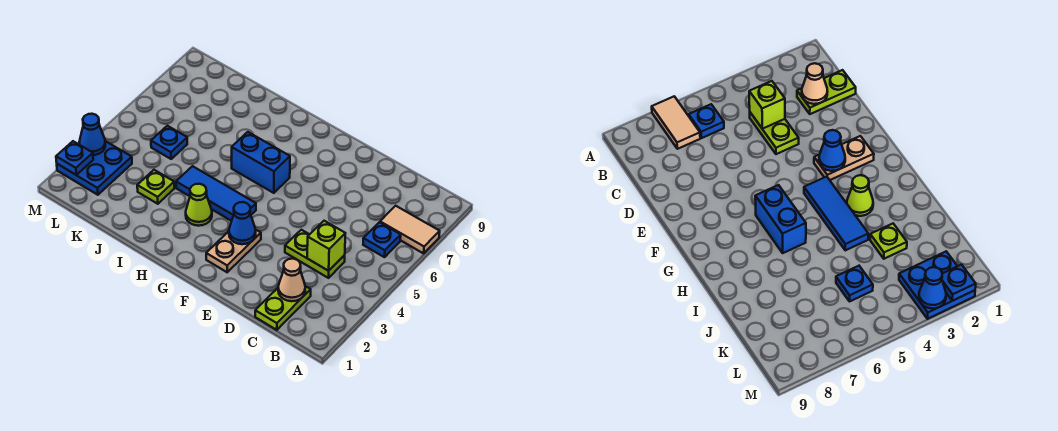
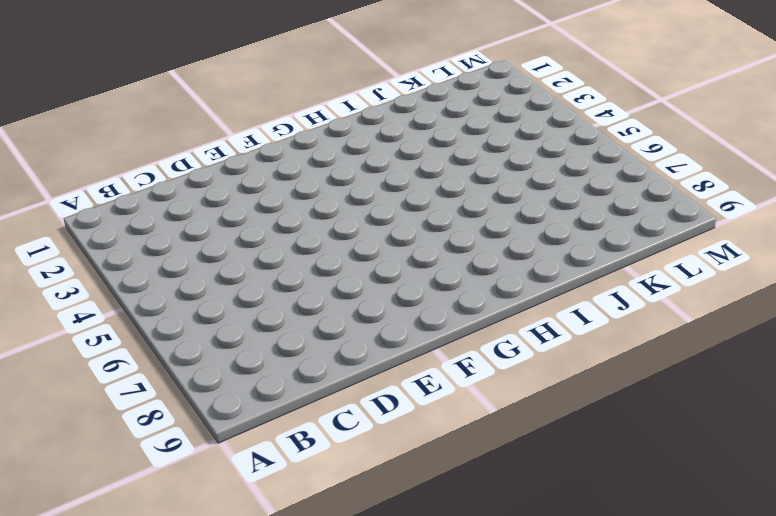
none -> tan tile A7:B7 level 1
none -> blue plate B6 level 1
none -> lime plate C1:C2 level 1

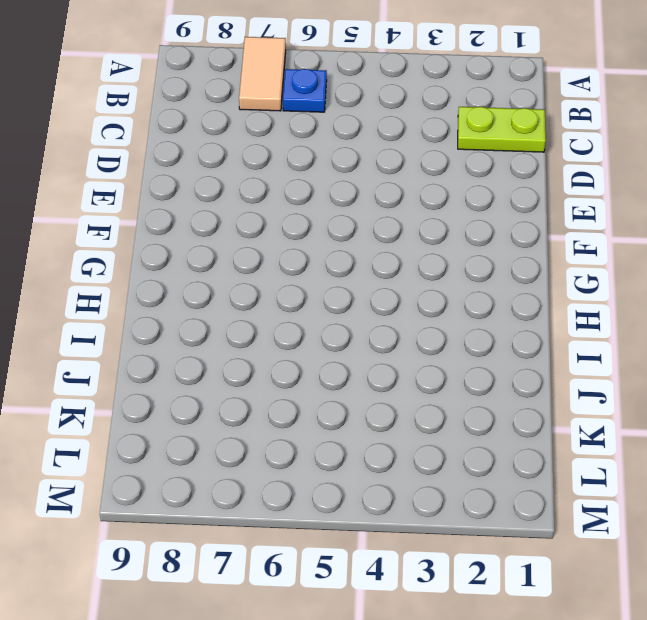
none -> lime plate C4:D4 level 1
none -> tan plate F2:F3 level 1
none -> blue tile G4:I4 level 1

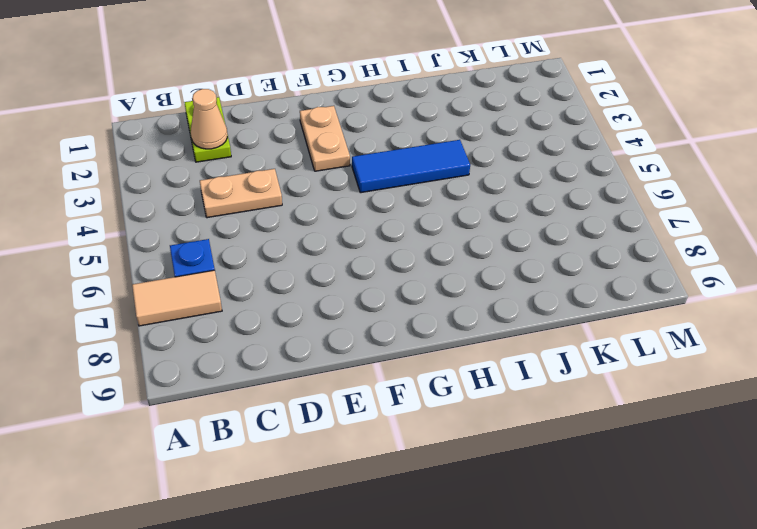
tan plate C4:D4 level 1 -> lime plate C4:D4 level 1
none -> blue brick G6:H6 level 1
none -> lime cone H3 level 1
none -> lime plate J3 level 1

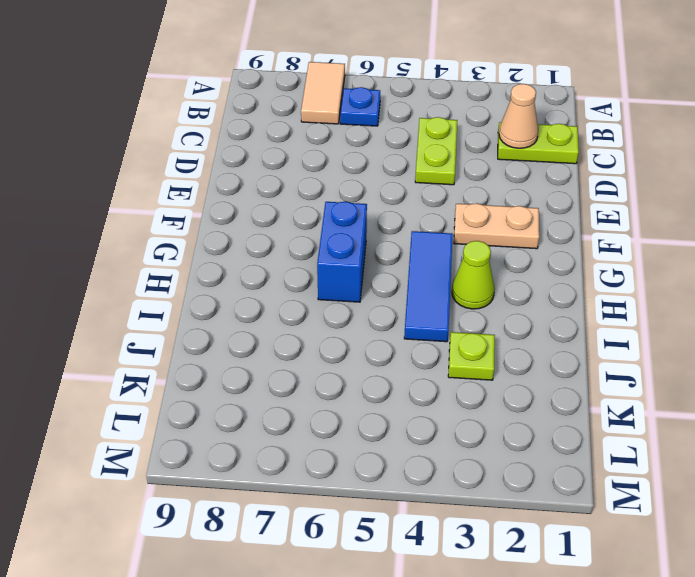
none -> blue plate K5 level 1
none -> blue plate L2:M3 level 1
none -> lime brick C4 level 2

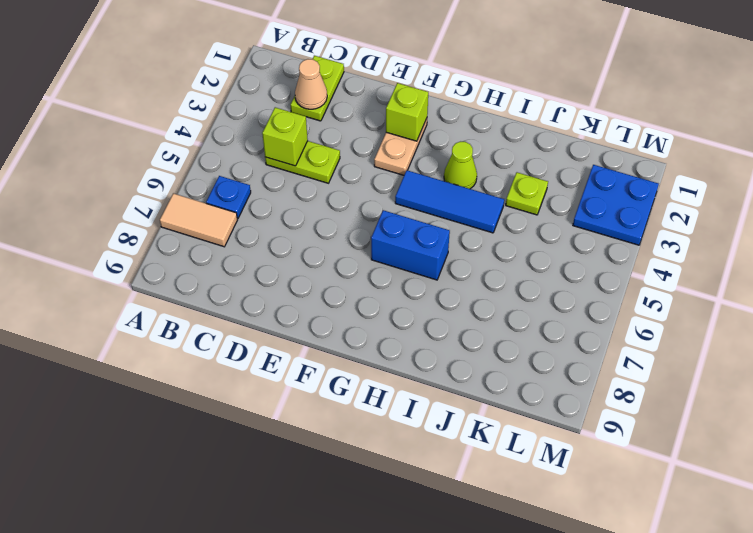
lime brick F2 level 2 -> none
none -> blue plate K5 level 1
none -> blue cone F3 level 2
none -> blue plate M2 level 2

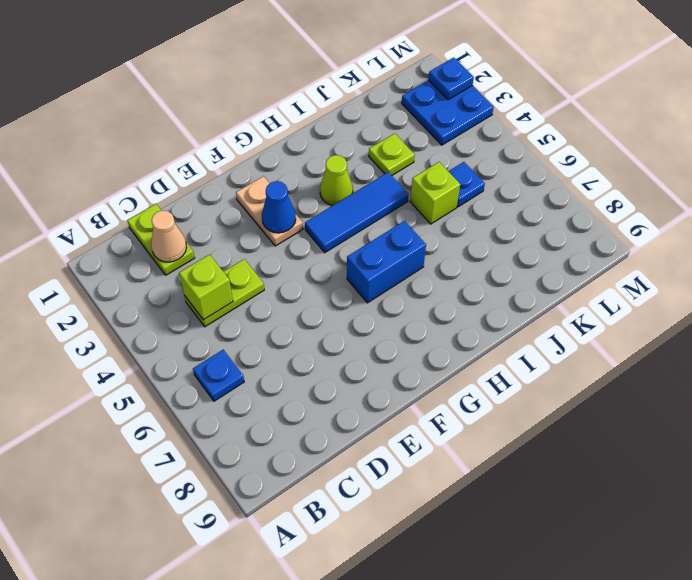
lime brick J5 level 1 -> none
none -> tan tile A7:B7 level 1
none -> blue cone M3 level 2

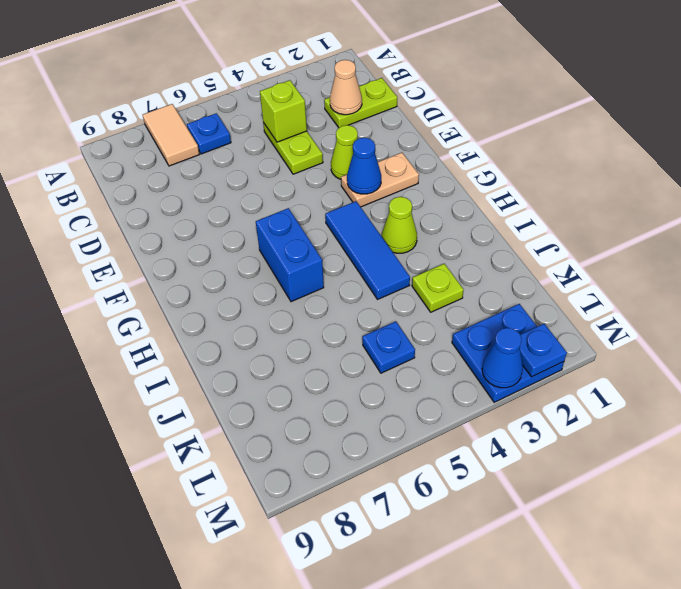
lime cone E3 level 1 -> none

